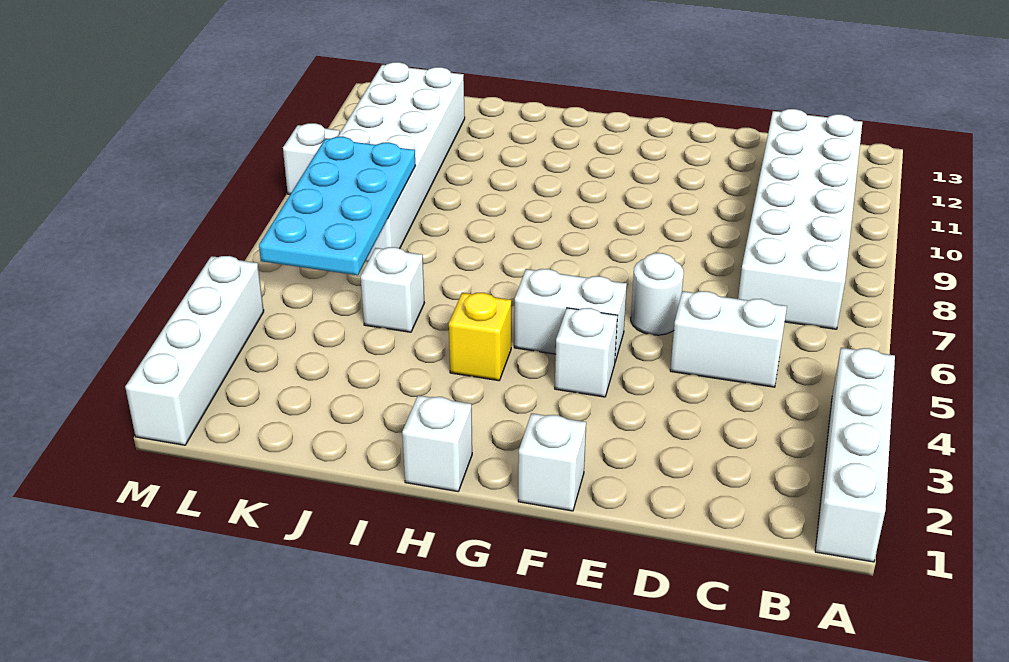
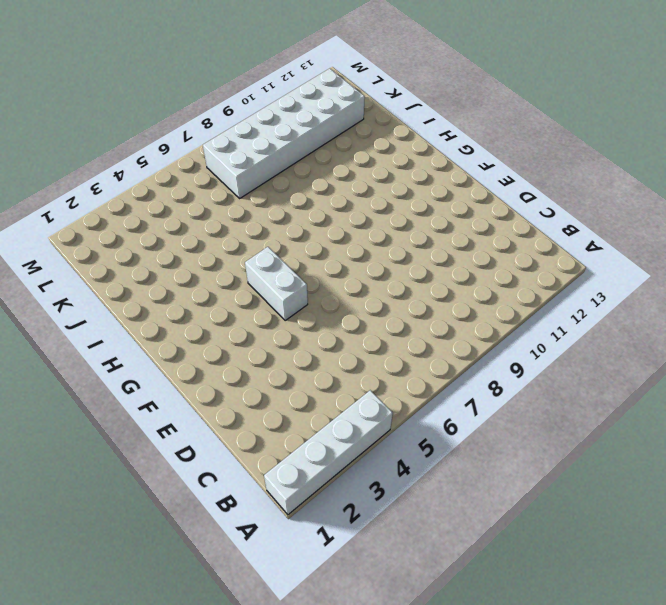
none -> white brick B7:C12 level 1
none -> white brick C5:D5 level 1
none -> white round brick E6 level 1

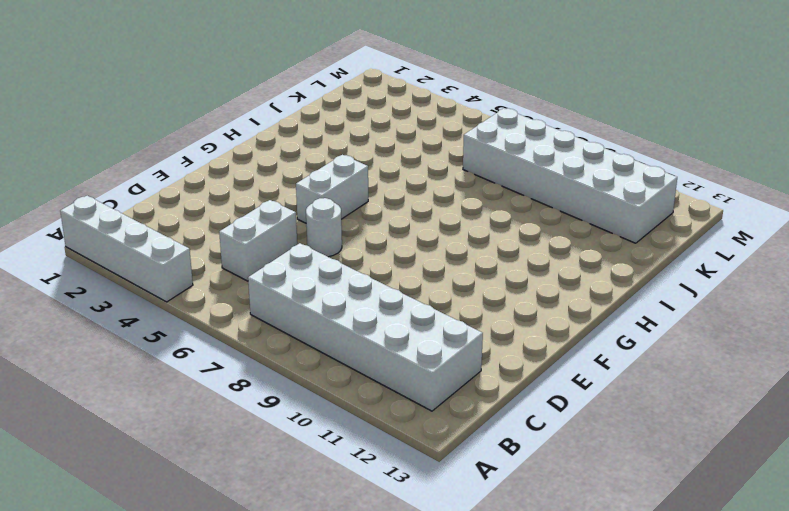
none -> white brick F1 level 1
none -> white brick F4 level 1
none -> white brick H1 level 1

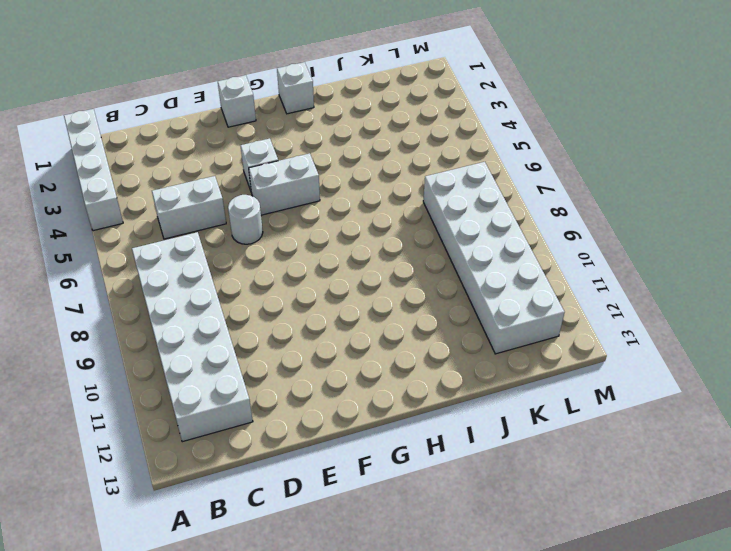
none -> yellow brick H4 level 1
none -> white brick J5 level 1
none -> white brick M1:M4 level 1

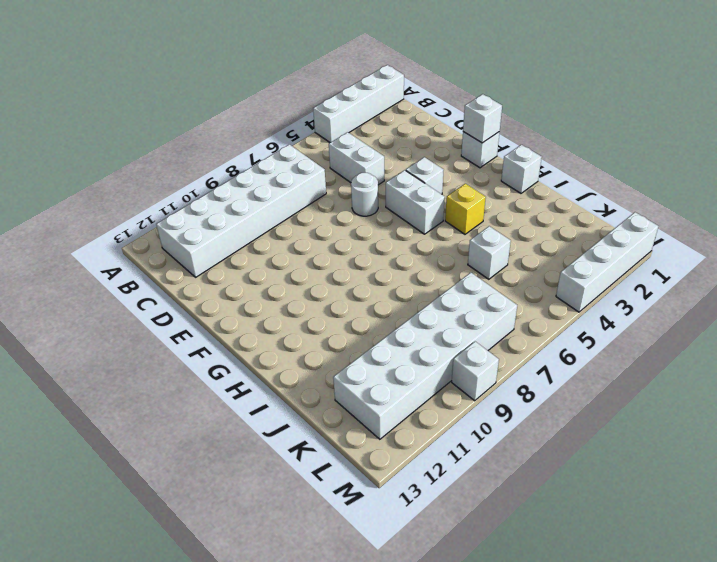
white brick F1 level 2 -> none
none -> cyan plate K5:L8 level 2

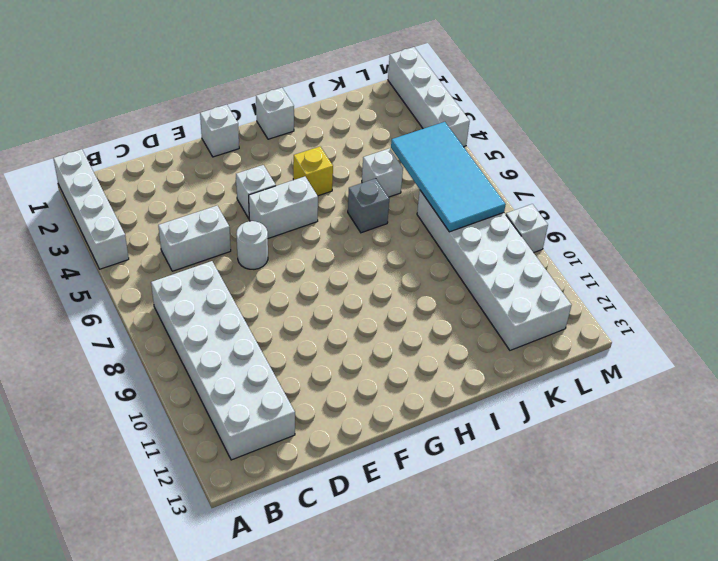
grey brick I6 level 1 -> none
cyan tile K5:L8 level 2 -> cyan plate K5:L8 level 2

